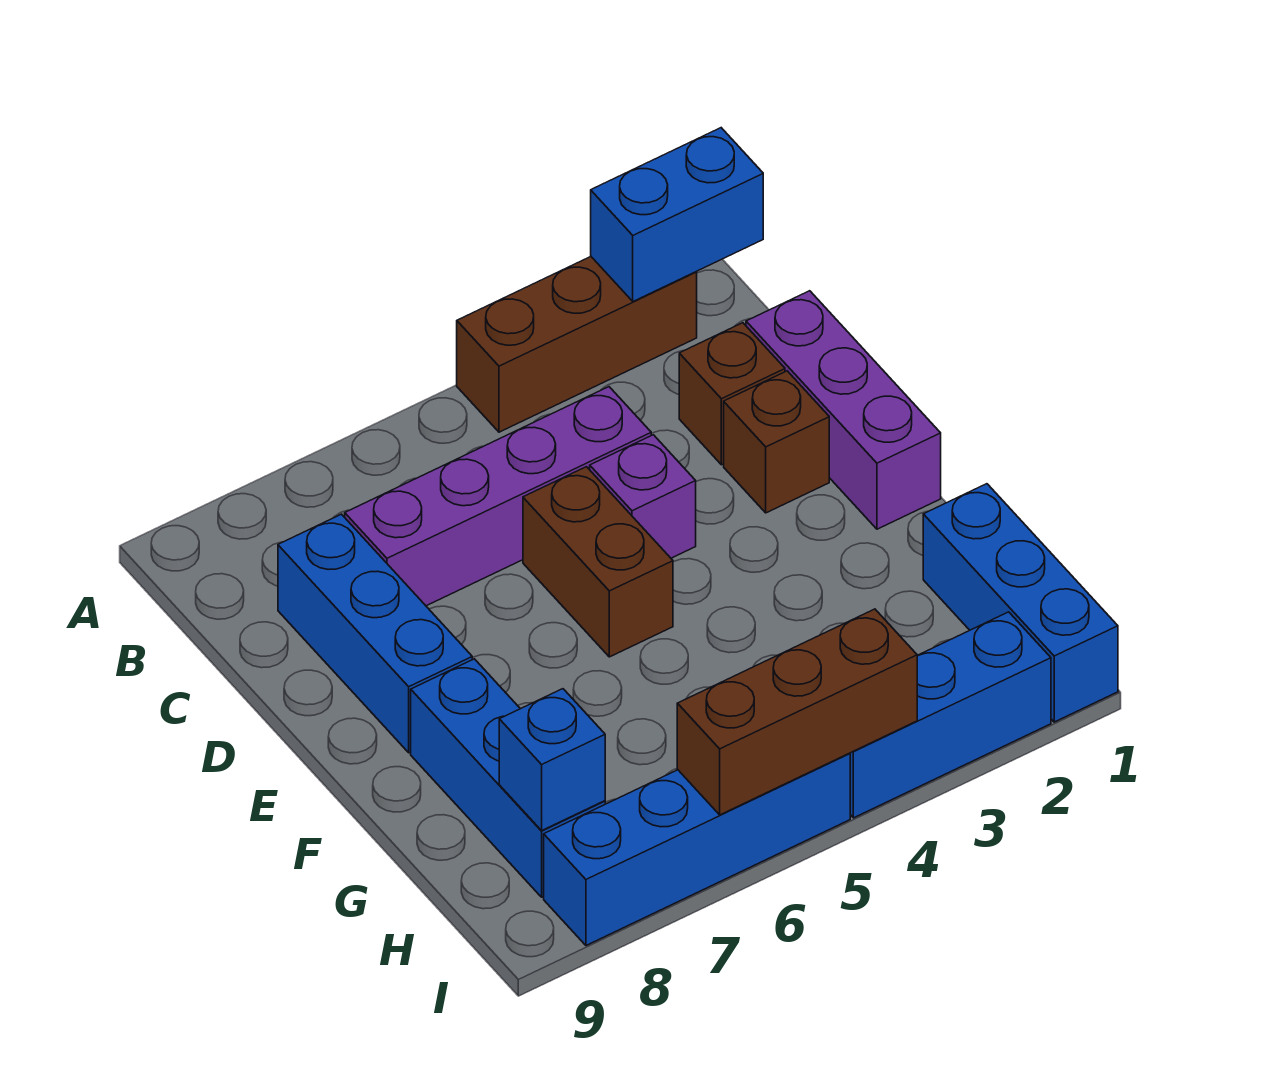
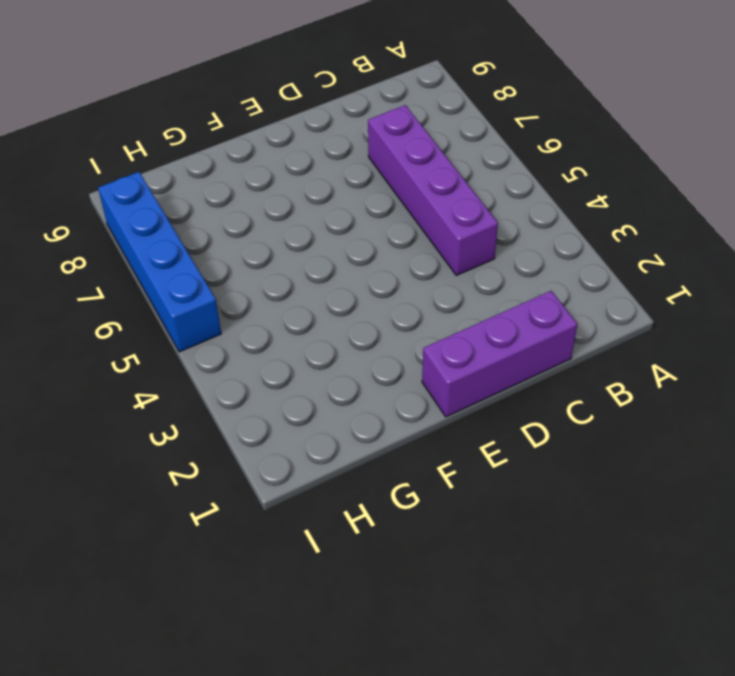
none -> brown brick A2:A4 level 1
none -> brown brick C2 level 1
none -> blue brick C8:E8 level 1

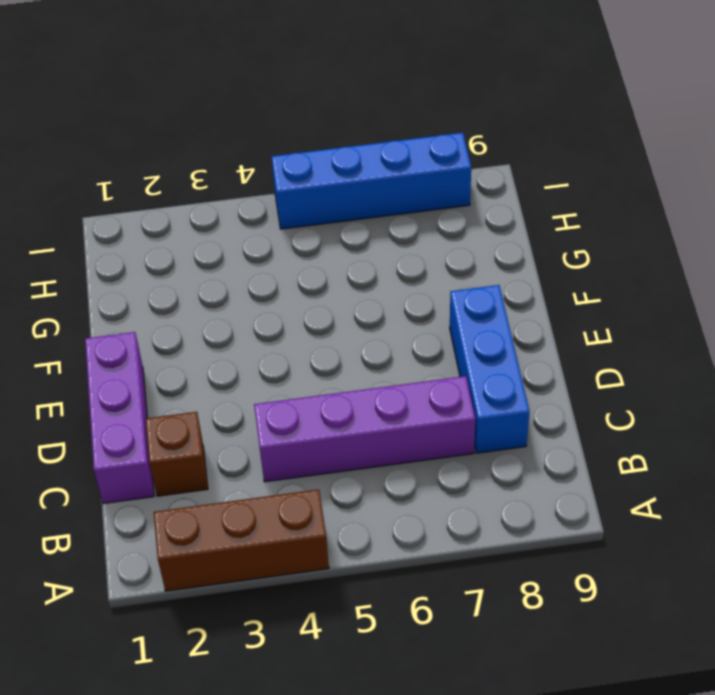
none -> brown brick D2 level 1
none -> purple brick D4 level 1
none -> brown brick D5:E5 level 1

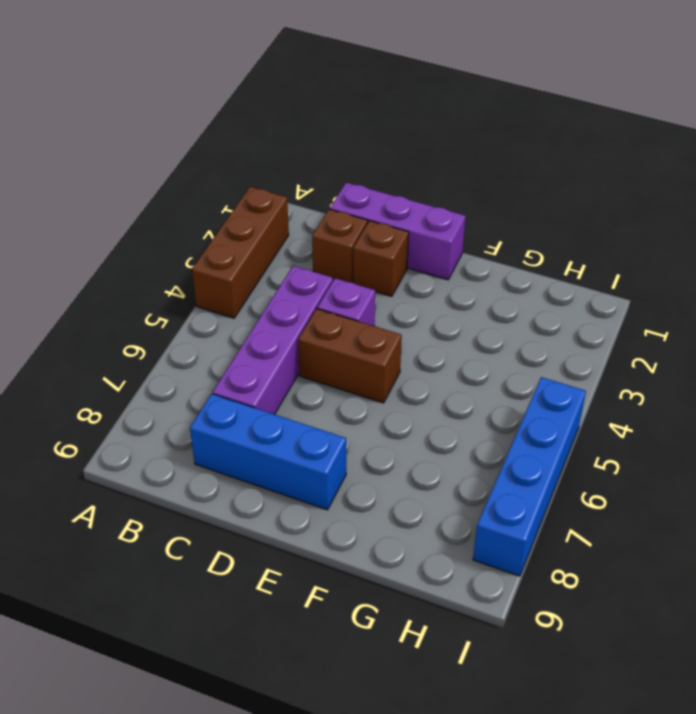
none -> blue brick F8:H8 level 1
none -> blue brick G1:I1 level 1
none -> blue brick I2:I4 level 1

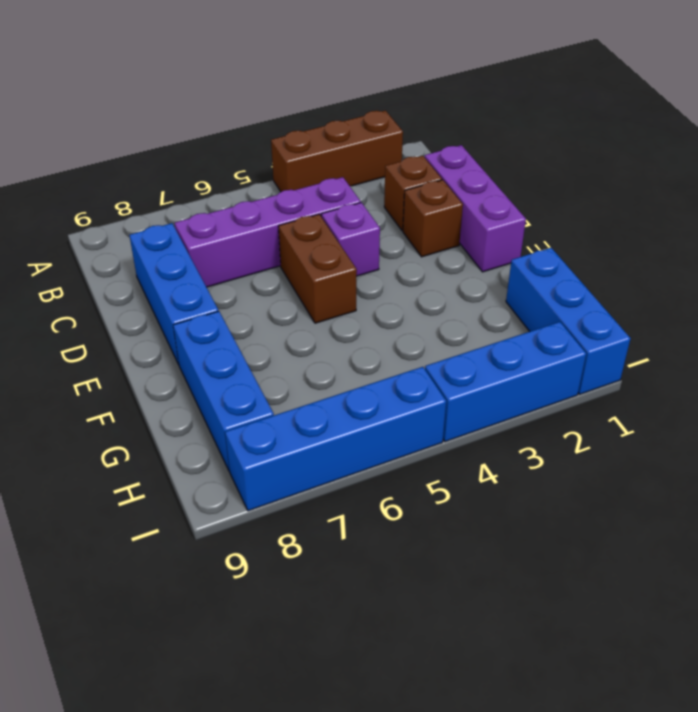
none -> blue brick A1:A2 level 2
none -> blue brick H8 level 2
none -> brown brick I4:I6 level 2

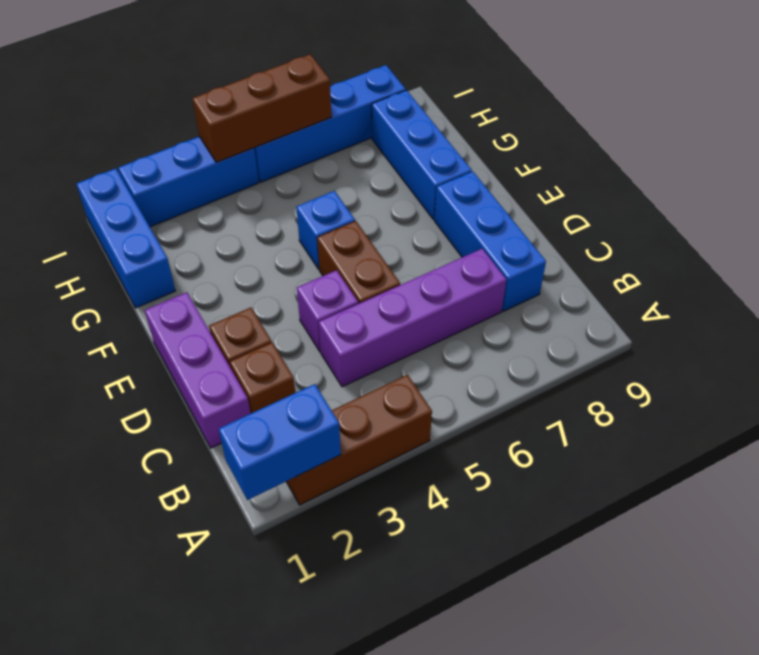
blue brick F5 level 1 -> blue brick H8 level 2

